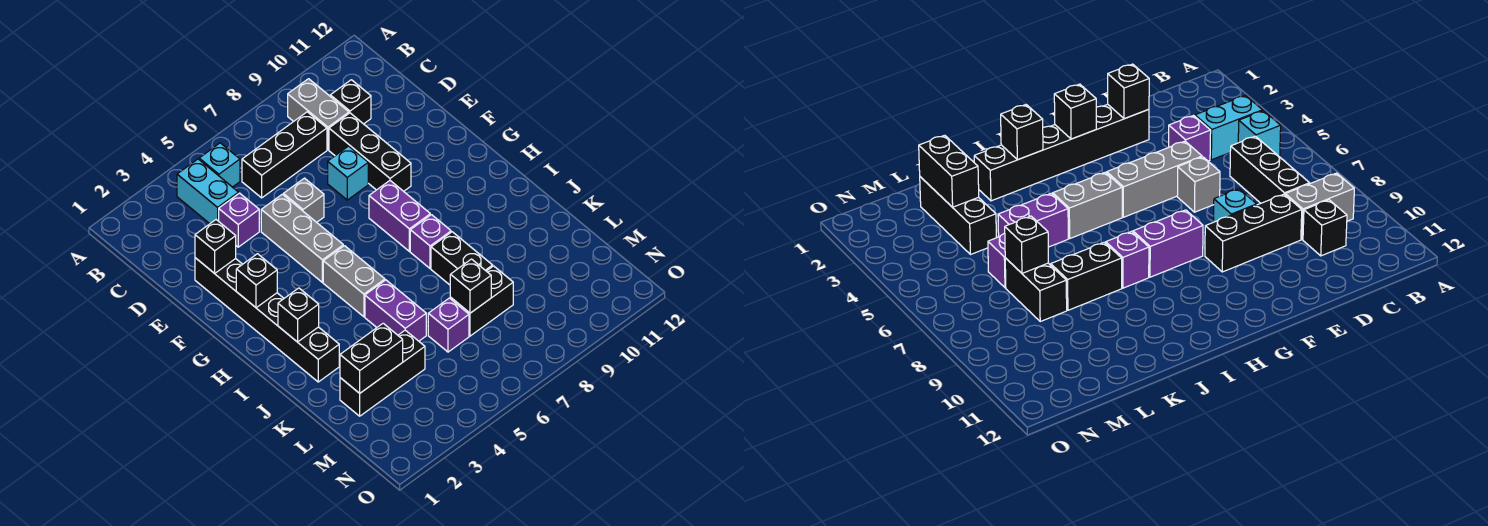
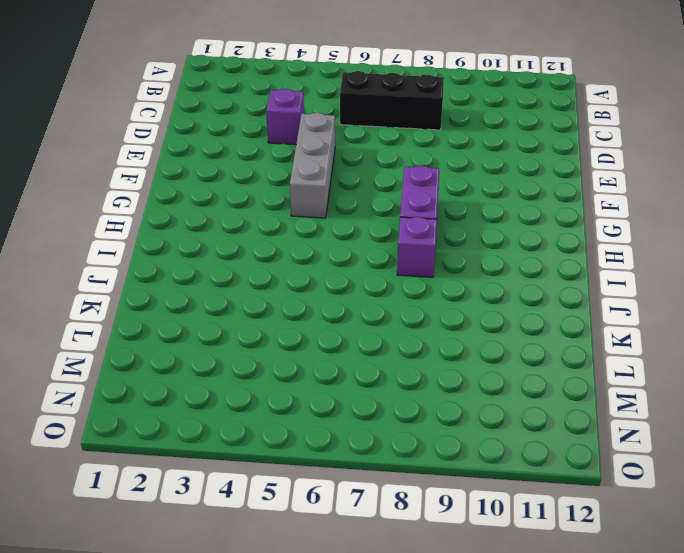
none -> cyan brick B4:C4 level 1
none -> cyan brick B5 level 1
none -> grey brick B9:C9 level 1

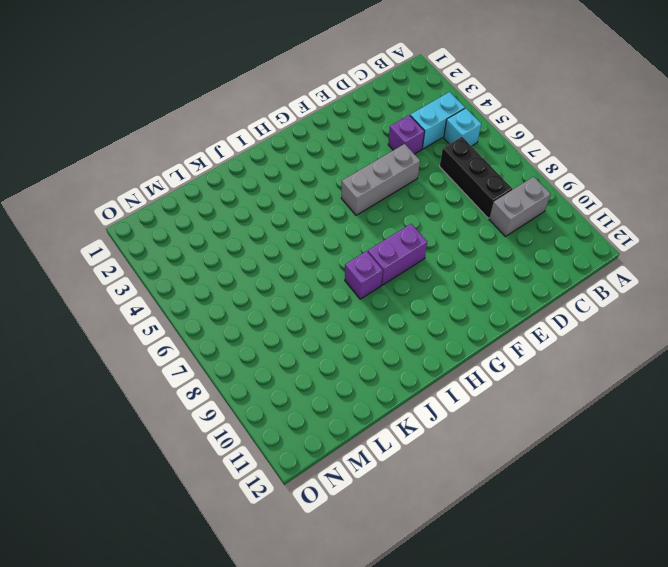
none -> black brick C10 level 1
none -> black brick D9:F9 level 1
none -> black brick E2:J2 level 1

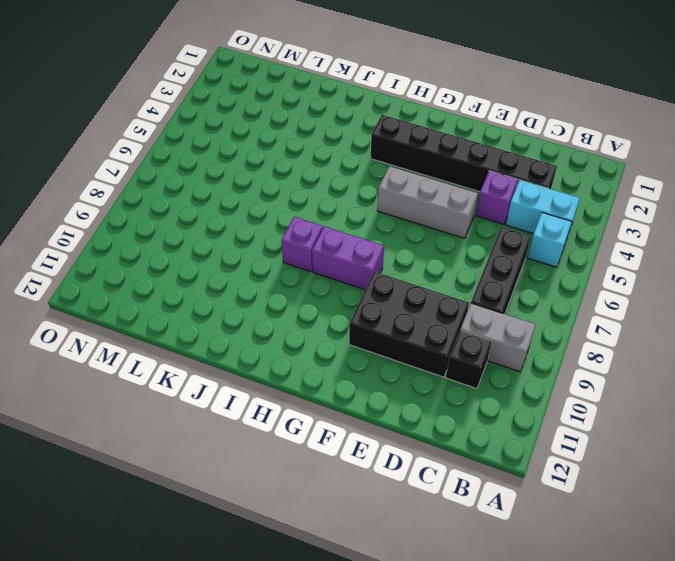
black brick C3:H3 level 1 -> black brick E2:J2 level 1
black brick D9:F10 level 1 -> black brick D9:F9 level 1
none -> grey brick E6 level 1
none -> cyan brick E8 level 1
none -> grey brick H5:I5 level 1

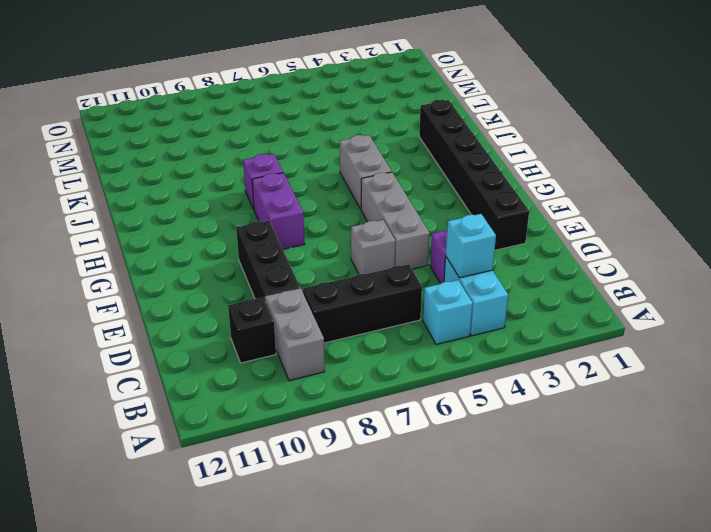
cyan brick C4 level 2 -> cyan brick E8 level 1
none -> purple brick J5:K5 level 1
none -> black brick J8:K8 level 1
none -> black brick L2:L4 level 1

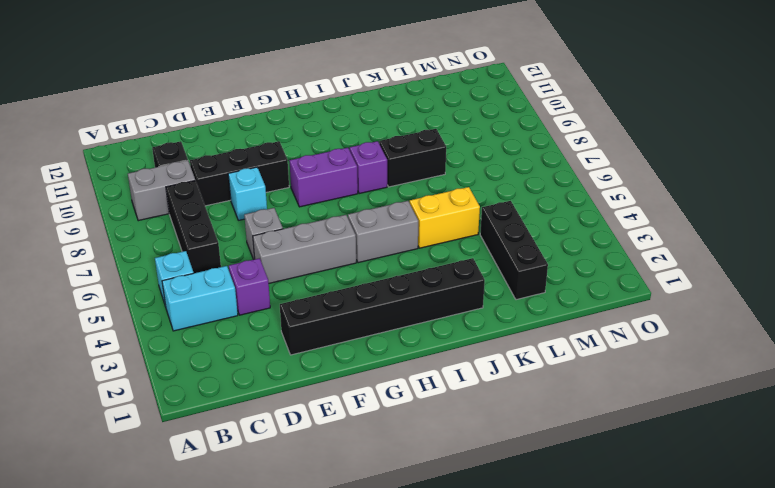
yellow brick J5:K5 level 1 -> purple brick J5:K5 level 1
none -> purple brick L6 level 1
none -> black brick L7:L8 level 1
none -> black brick E2 level 2

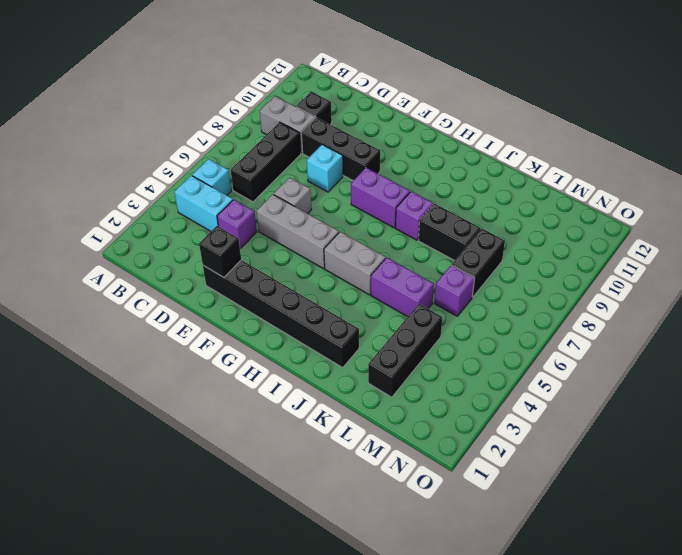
none -> black brick G2 level 2
none -> black brick I2 level 2
none -> black brick L2:L3 level 2

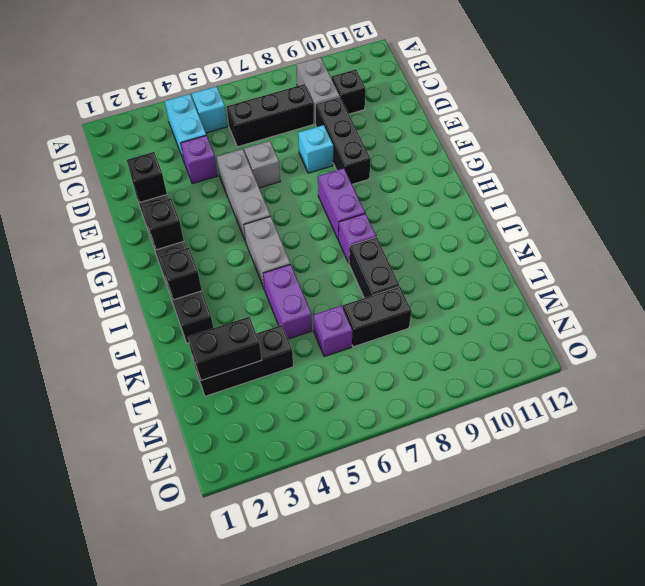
none -> black brick L7 level 2

